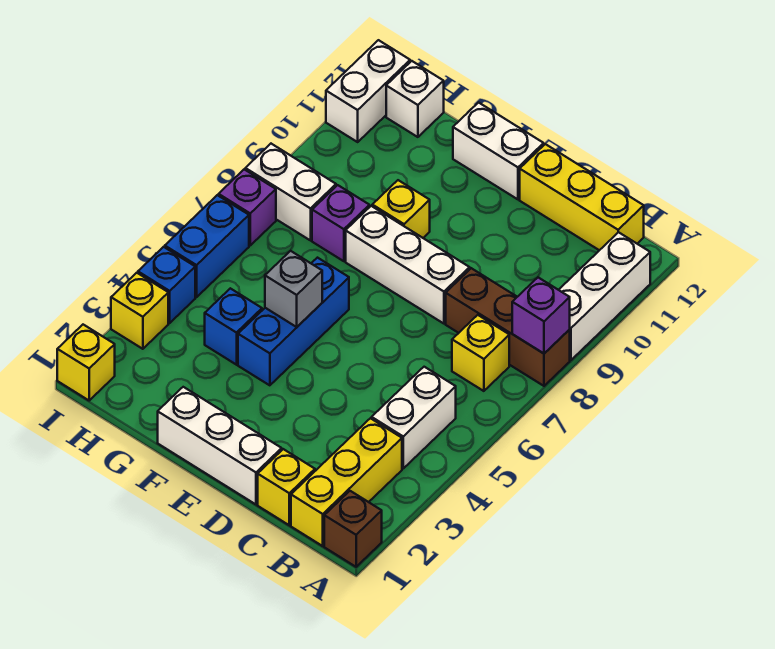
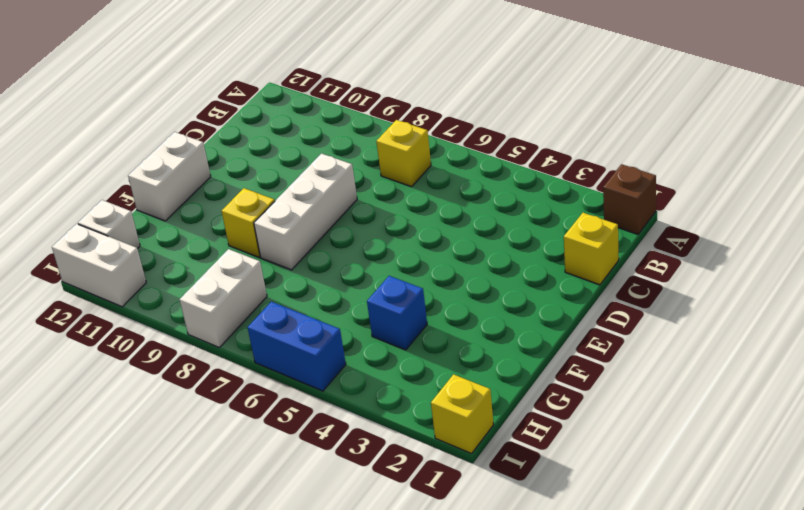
none -> brown brick A8:C8 level 1
none -> white brick A9:A11 level 1
none -> yellow brick B1:B3 level 1

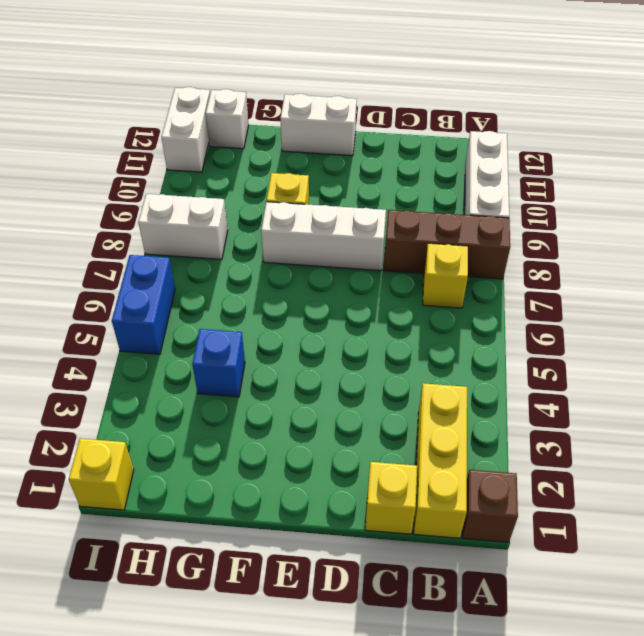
none -> white brick B4:B5 level 1
none -> yellow brick B12:D12 level 1
none -> white brick D1:F1 level 1

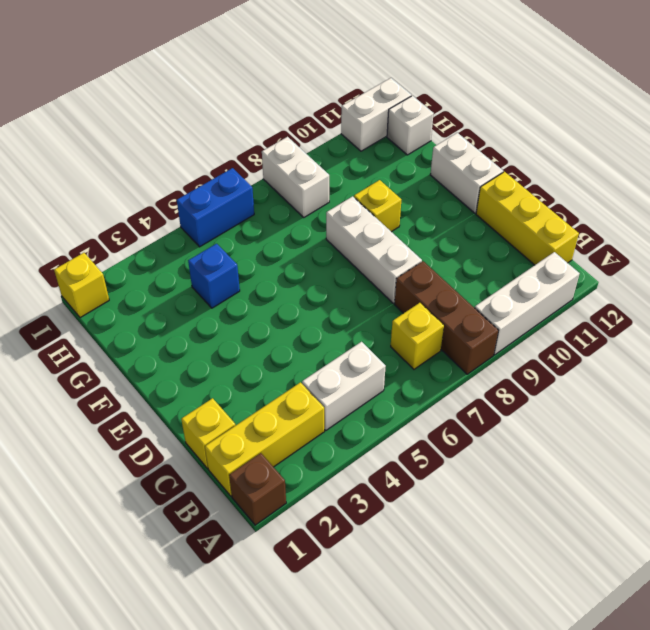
none -> white brick D1:F1 level 1
none -> blue brick F4:F6 level 1
none -> purple brick G8 level 1

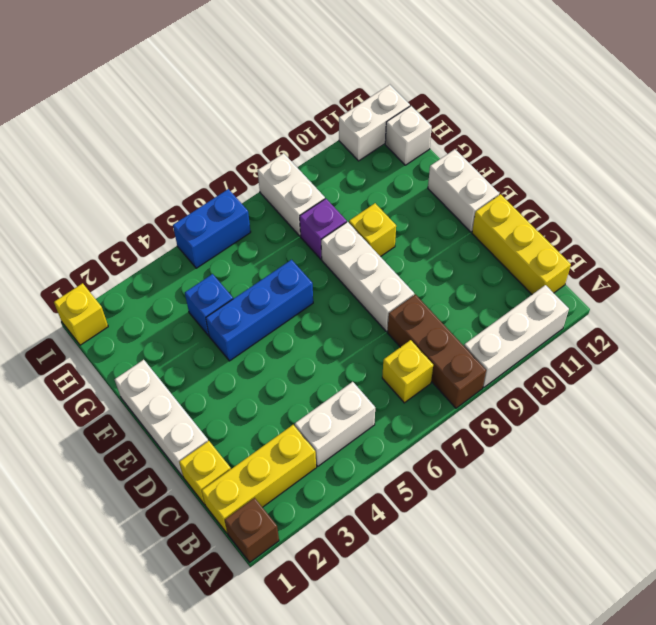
none -> yellow brick I3 level 1
none -> blue brick I4 level 1
none -> purple brick I7 level 1

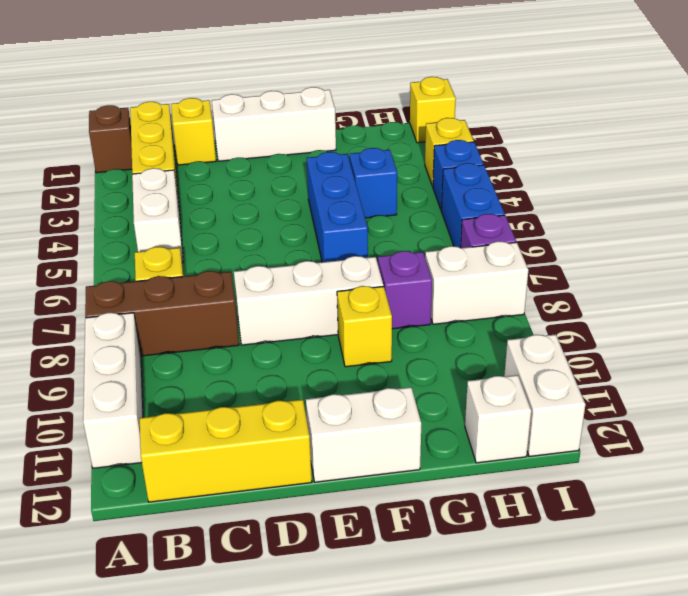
none -> purple brick A8 level 2
none -> grey brick F5 level 2

